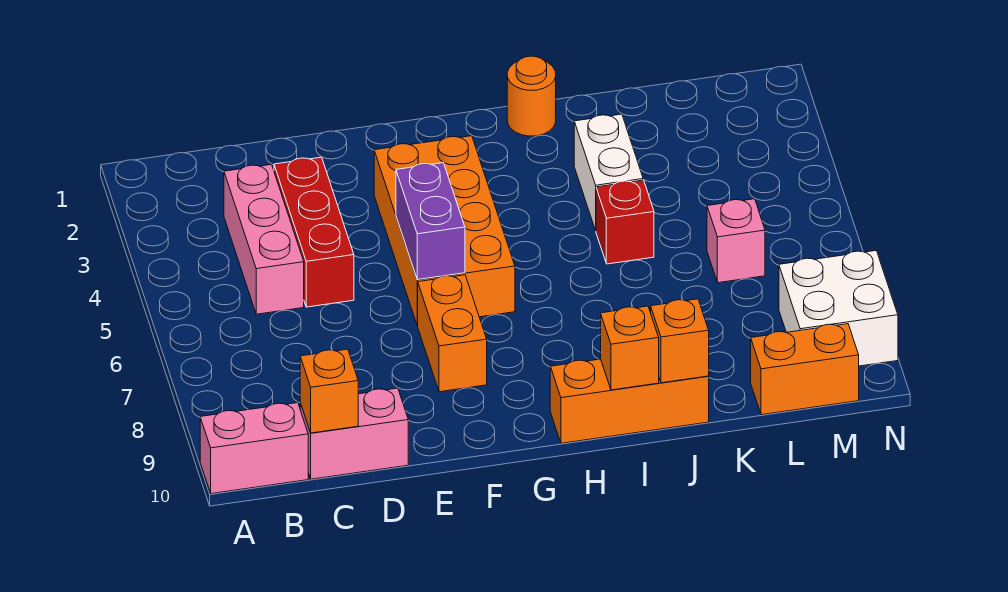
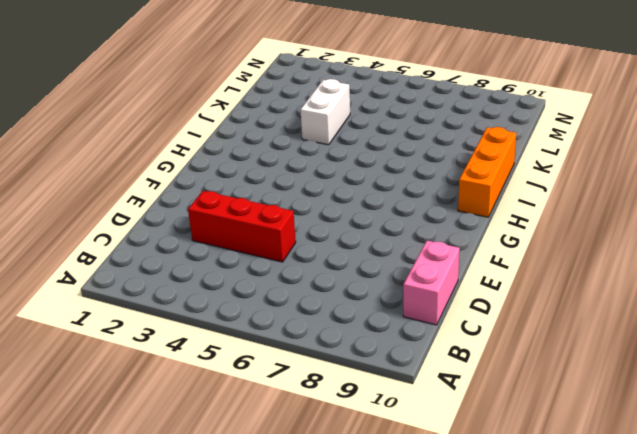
white brick J4:K4 level 1 -> white brick J3:J4 level 1
none -> pink brick A10:B10 level 1
none -> pink brick C3:C5 level 1
none -> orange brick F3:G6 level 1

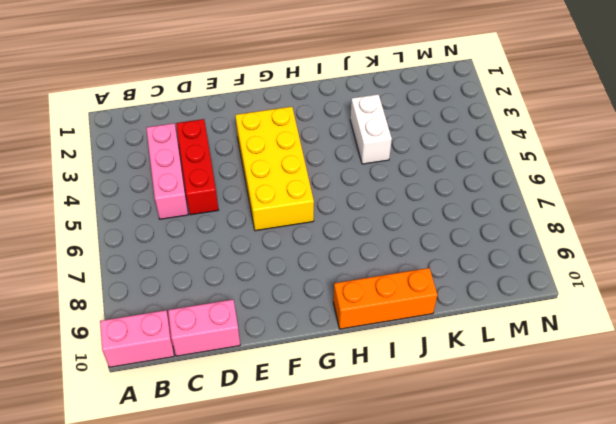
yellow brick F3:G6 level 1 -> orange brick F3:G6 level 1
none -> orange brick F7:F8 level 1
none -> orange round brick I1 level 1
none -> red brick J5 level 1

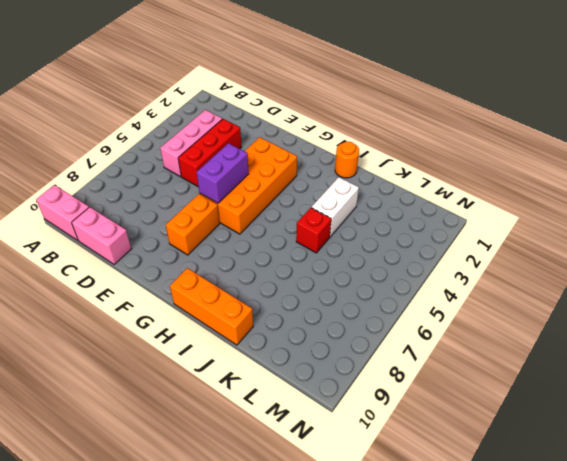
none -> pink brick L6 level 1
none -> orange brick L10:M10 level 1
none -> white brick M8:N9 level 1

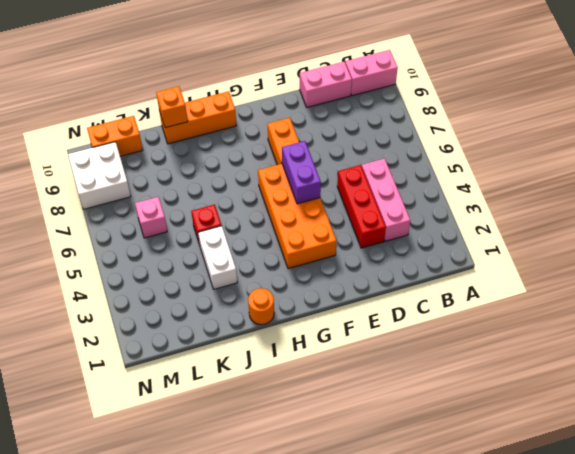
none -> orange brick C10 level 2
none -> orange brick I10 level 2

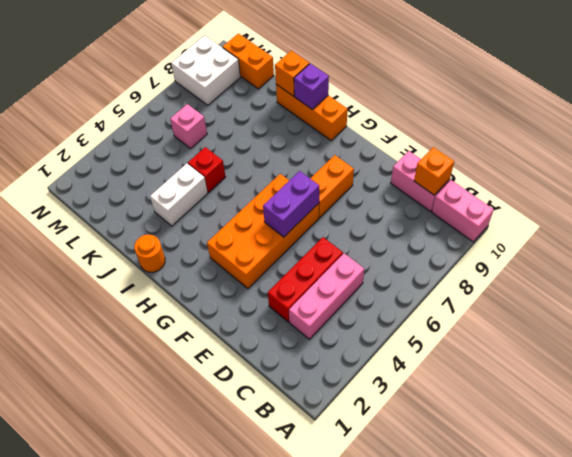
purple brick I10 level 2 -> orange brick I10 level 2

